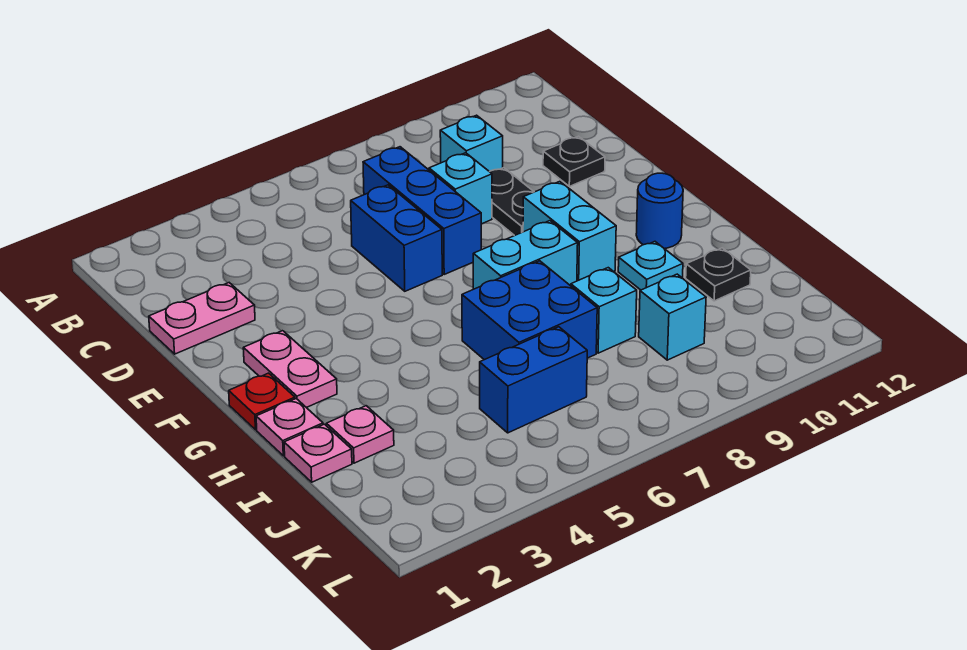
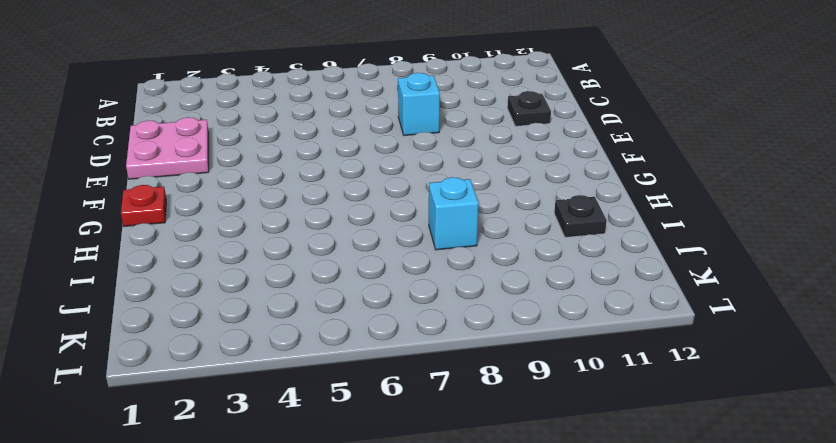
pink plate D1:E2 level 1 -> pink plate D1:D2 level 1
none -> blue brick C7:E7 level 1
none -> cyan brick C9 level 1
none -> blue brick D6:E6 level 1

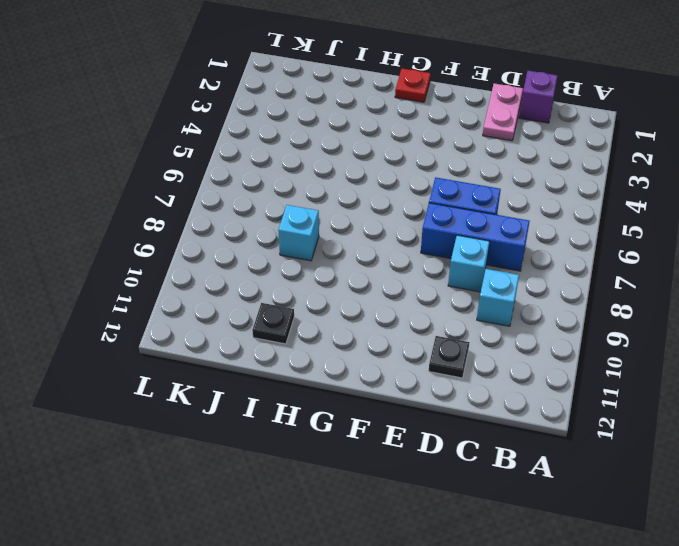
purple brick C1 level 1 -> none
none -> black plate D9:E9 level 1
none -> pink plate F2:G2 level 1
none -> cyan brick F9:G9 level 1

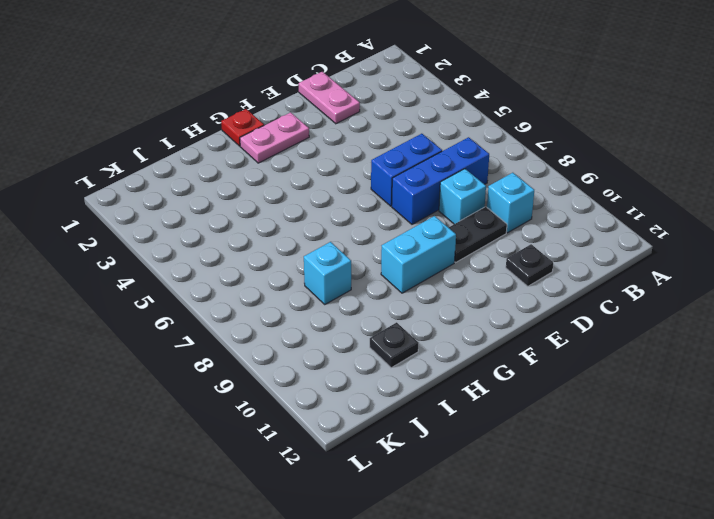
none -> cyan brick G7:G8 level 1
none -> blue round brick G11 level 1
none -> pink plate H1 level 1

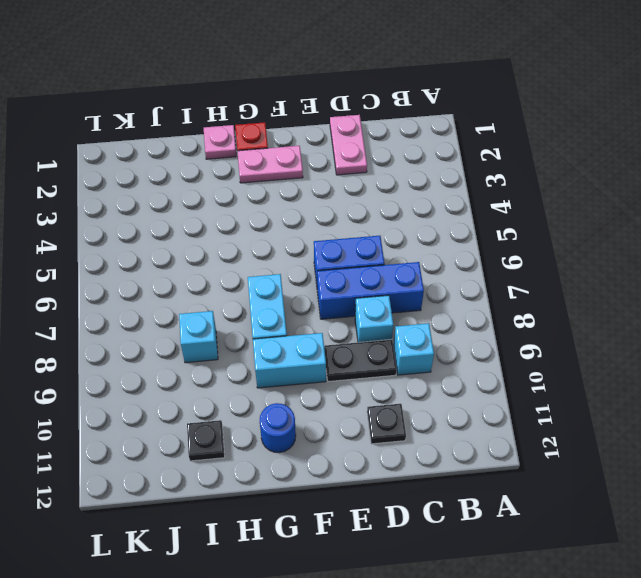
none -> blue brick H6:I7 level 1
none -> cyan plate H10 level 1
none -> pink plate I1 level 1

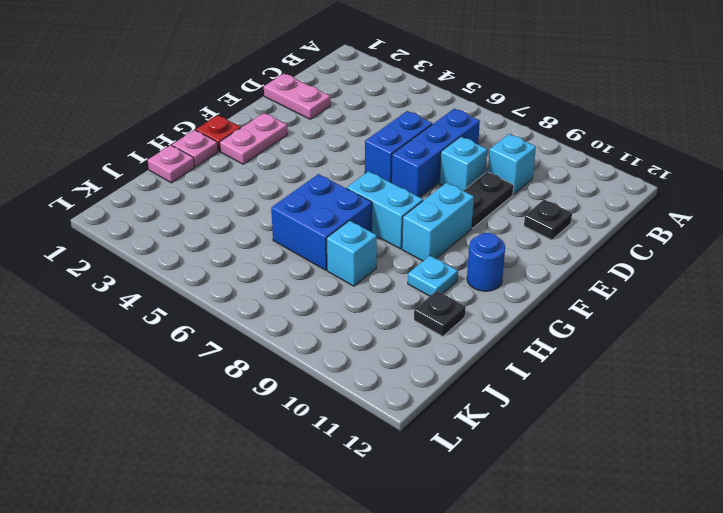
none -> pink plate I2 level 1
none -> blue brick J5:J6 level 1
none -> cyan brick J9 level 1

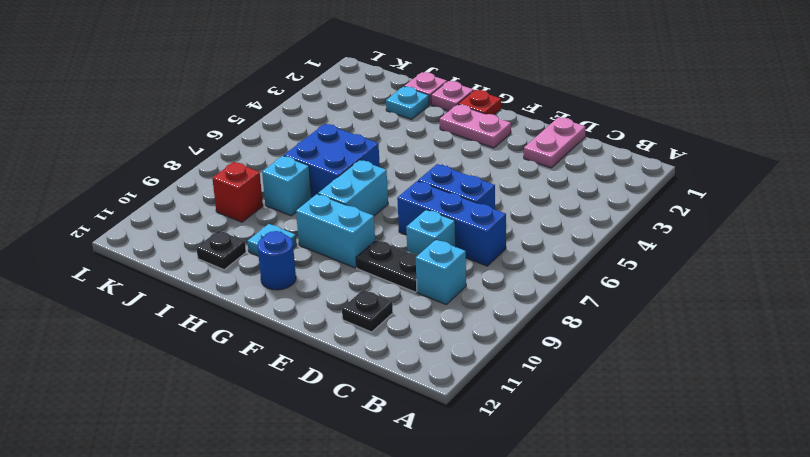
cyan plate I2 level 1 -> pink plate I2 level 1
red brick J9 level 1 -> cyan brick J9 level 1
none -> blue brick J5:J6 level 1

